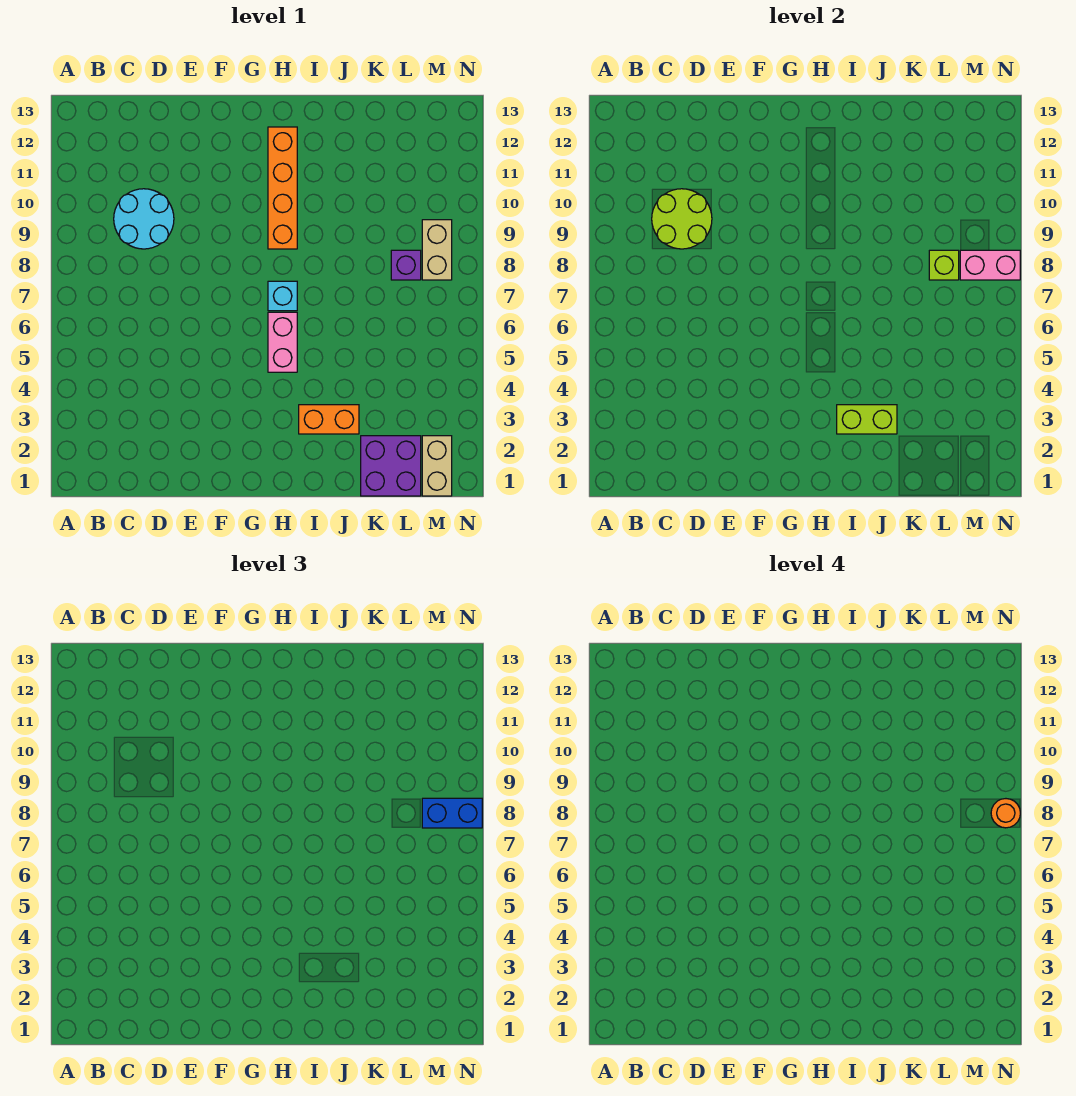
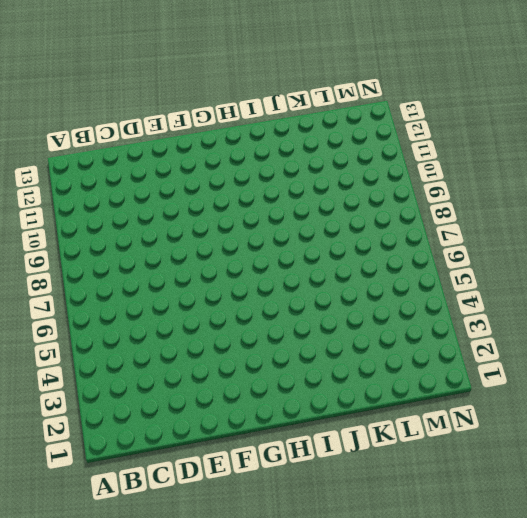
none -> cyan round brick C9:D10 level 1
none -> pink brick H5:H6 level 1
none -> cyan brick H7 level 1

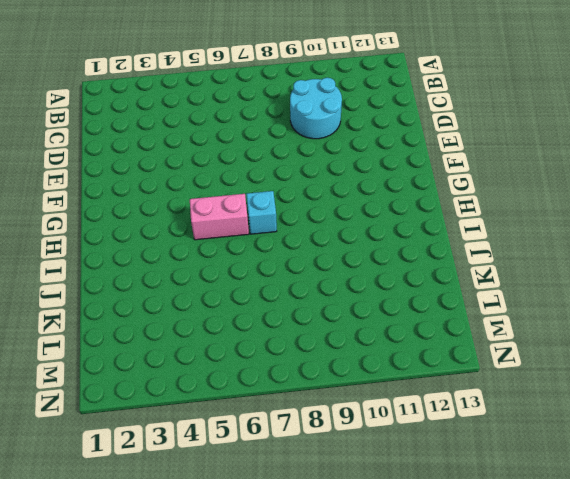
none -> orange brick H9:H12 level 1
none -> orange brick I3:J3 level 1
none -> purple brick K1:L2 level 1

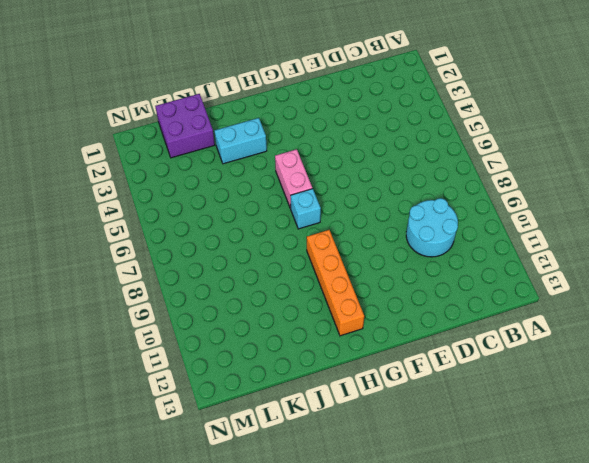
cyan brick I3:J3 level 1 -> orange brick I3:J3 level 1
none -> purple brick L8 level 1
none -> tan brick M1:M2 level 1
none -> tan brick M8:M9 level 1

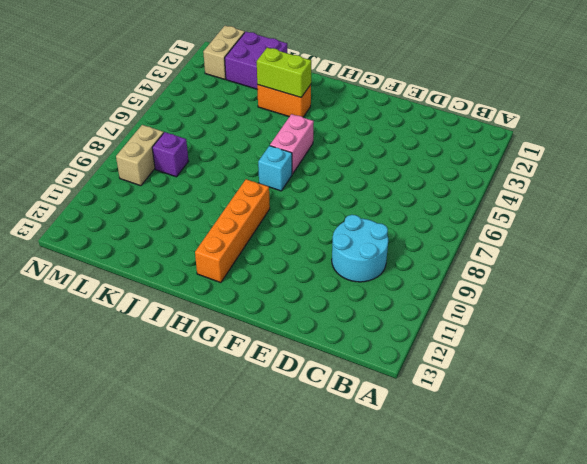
none -> lime round brick C9:D10 level 2
none -> lime brick L8 level 2
none -> pink brick M8:N8 level 2

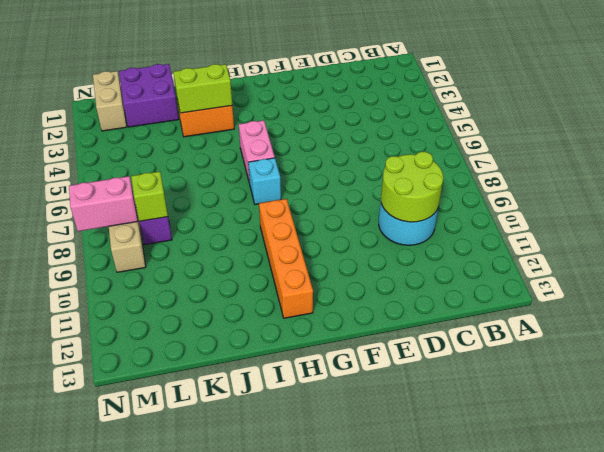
none -> blue brick M8:N8 level 3
none -> orange round brick N8 level 4

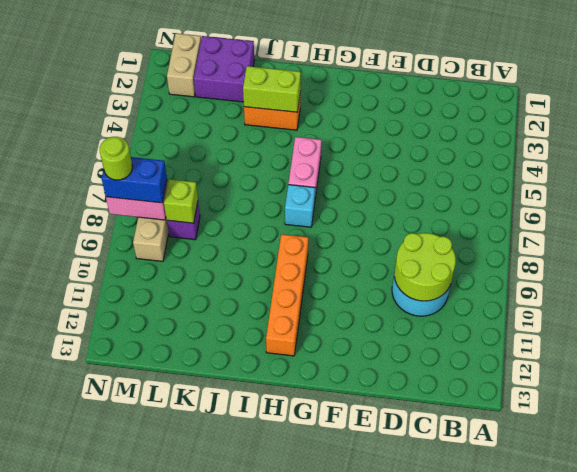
lime round brick N8 level 4 -> orange round brick N8 level 4

